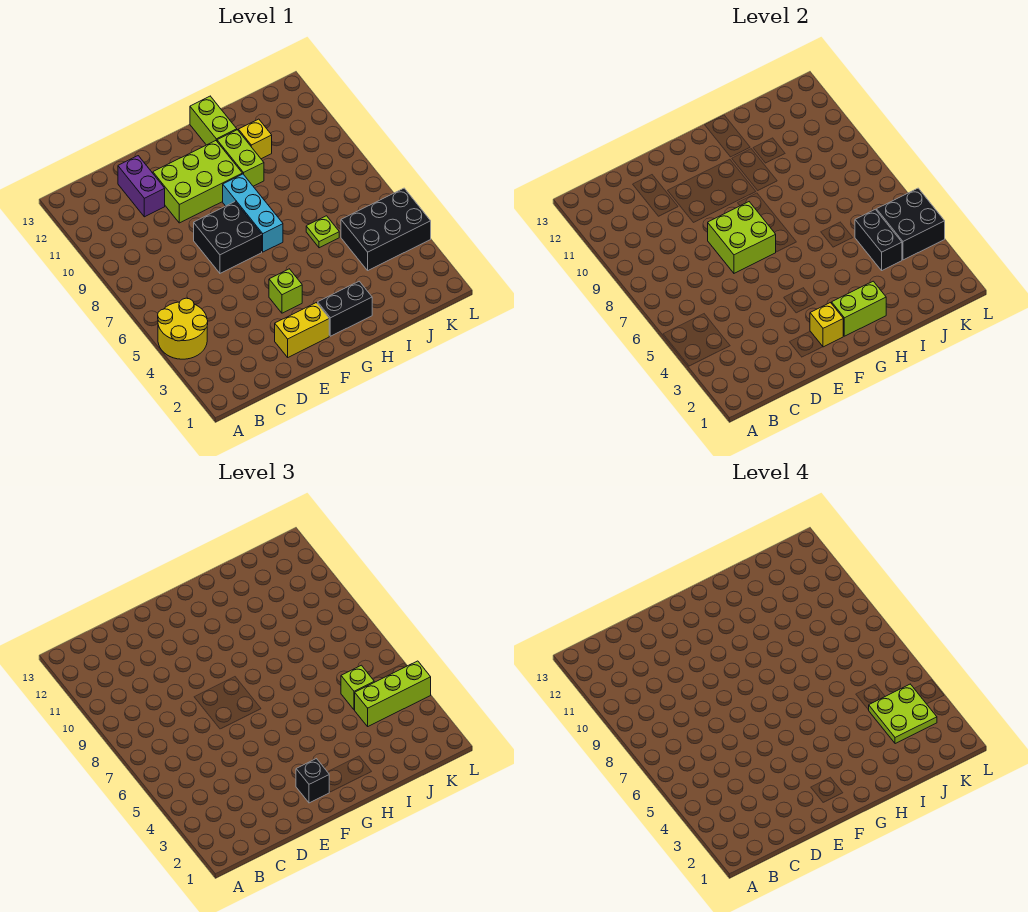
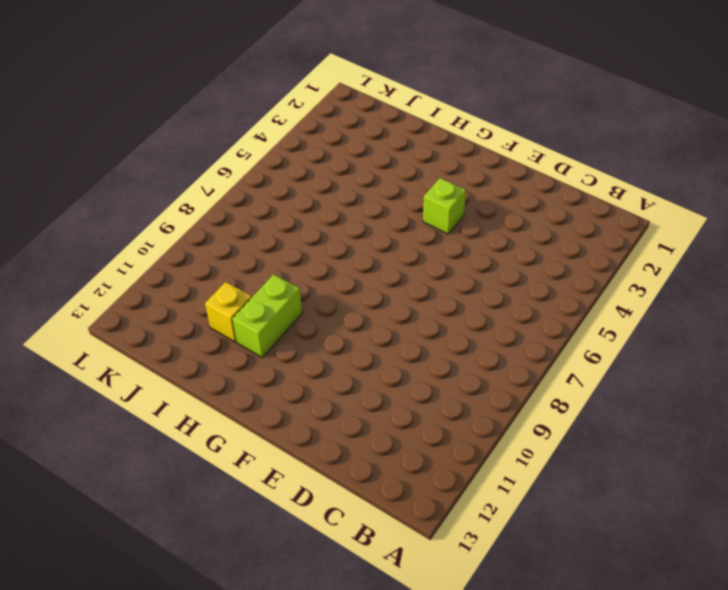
none -> yellow round brick A4:B5 level 1
none -> purple brick D11:D12 level 1
none -> yellow brick E2:F2 level 1

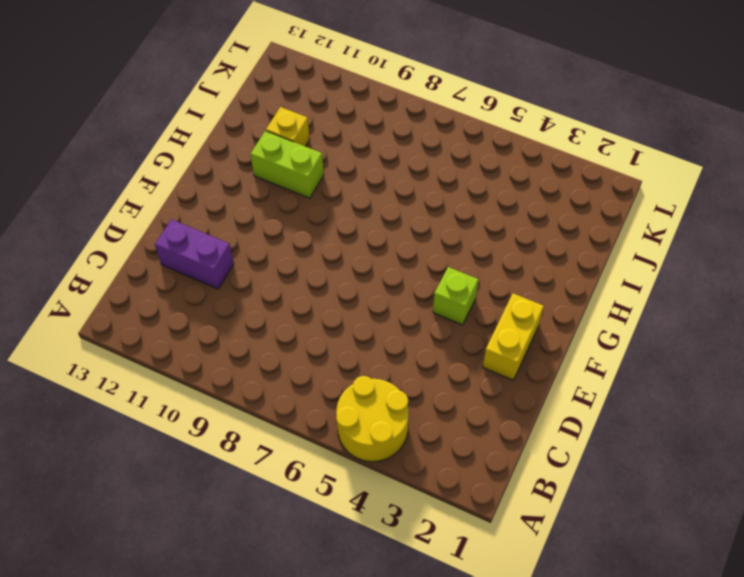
none -> black brick E7:F8 level 1
none -> lime brick E10:G11 level 1
none -> black brick G2:H2 level 1

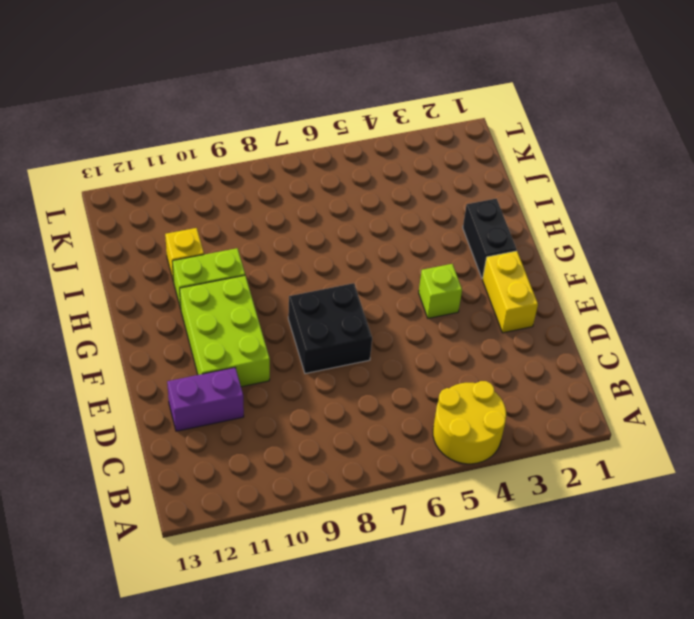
none -> cyan brick G7:G9 level 1
none -> lime brick H12:H13 level 1
none -> lime plate I6 level 1

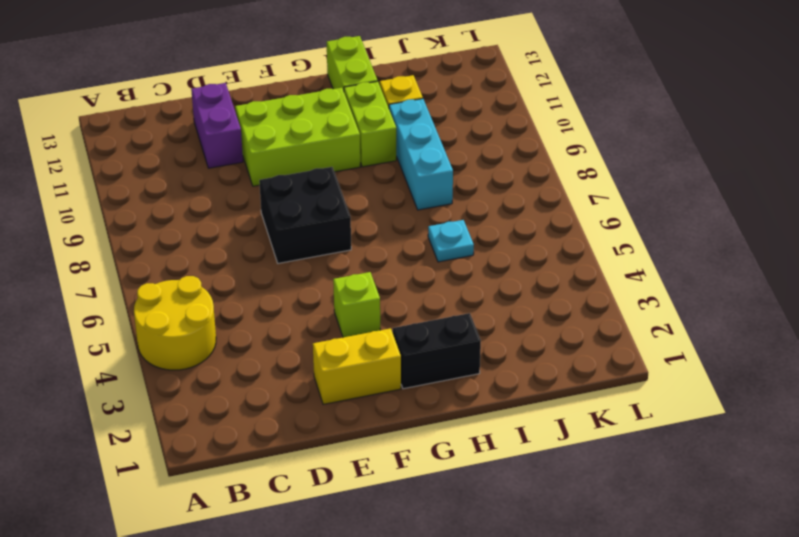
cyan plate I6 level 1 -> lime plate I6 level 1
cyan brick I8:I10 level 1 -> cyan brick G7:G9 level 1
none -> black brick J4:L5 level 1
none -> lime brick E7:F8 level 2
none -> yellow brick F2 level 2

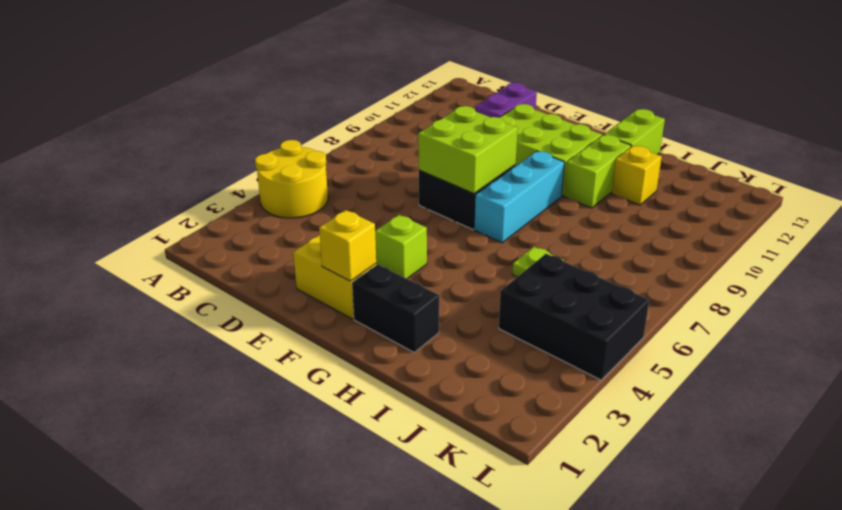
none -> lime brick G2:H2 level 2
none -> black brick J4:J5 level 2
none -> black brick K4:L5 level 2

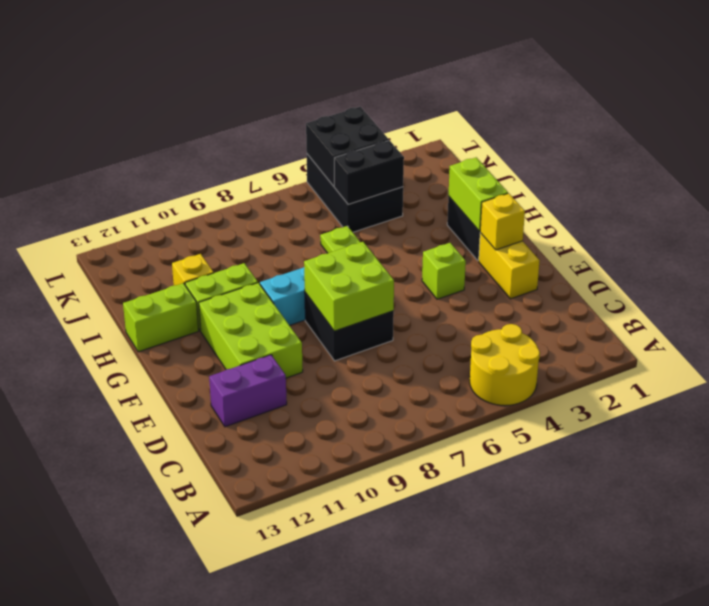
none -> black brick F2 level 3
none -> lime brick J4:L4 level 3
none -> lime brick J5 level 3

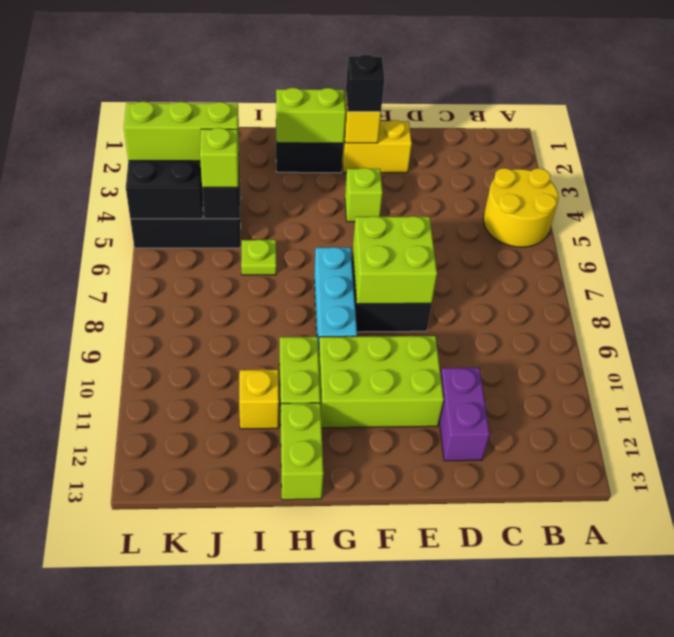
none -> lime plate J3:K4 level 4

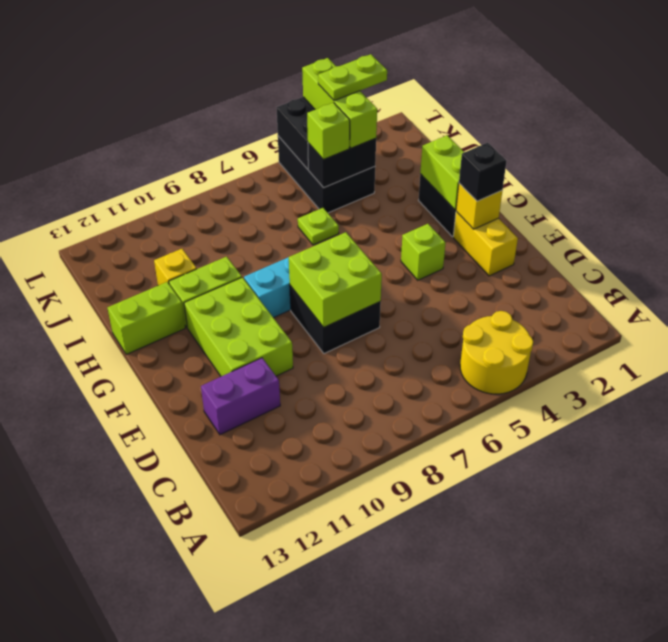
lime plate K3:K4 level 4 -> lime plate J3:K4 level 4

